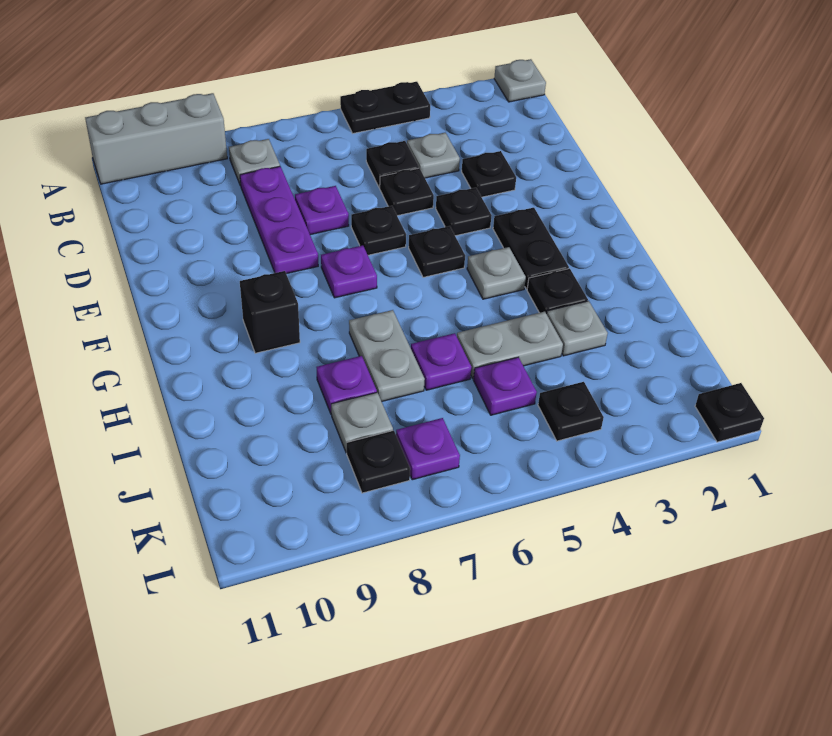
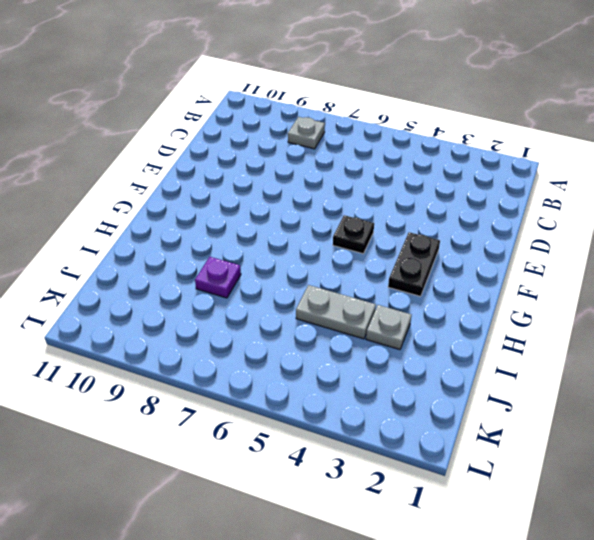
none -> grey plate A1 level 1
none -> black plate A4:A5 level 1
none -> grey brick A9:A11 level 1

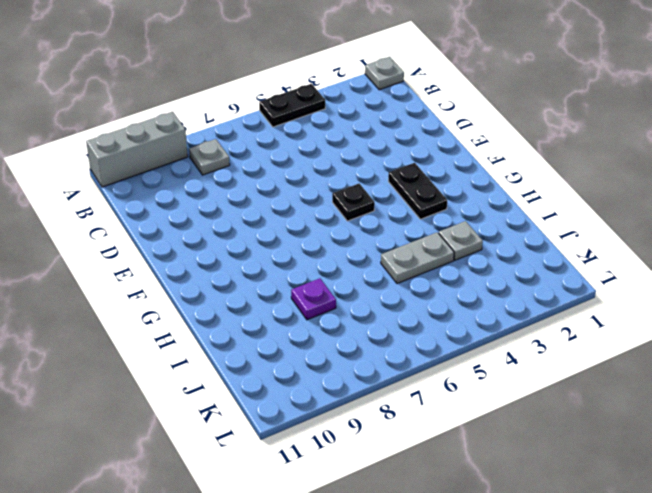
none -> grey plate C4 level 1
none -> black plate C5 level 1
none -> purple plate C8:E8 level 1

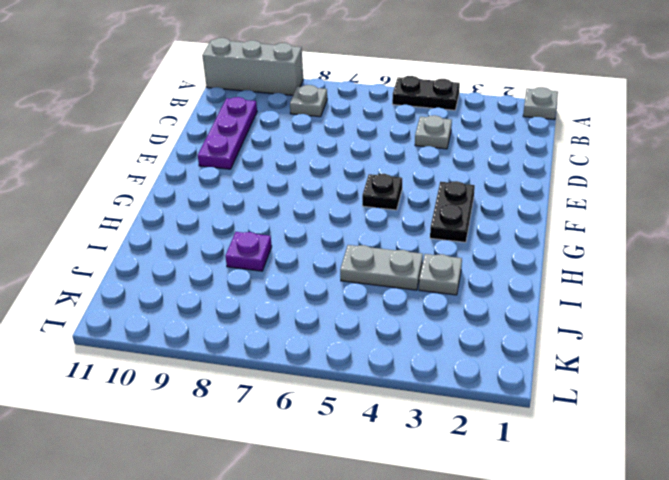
purple plate C10:E10 level 1 -> purple plate C8:E8 level 1
none -> black plate C5 level 1
none -> black plate D3 level 1
none -> black plate D5 level 1

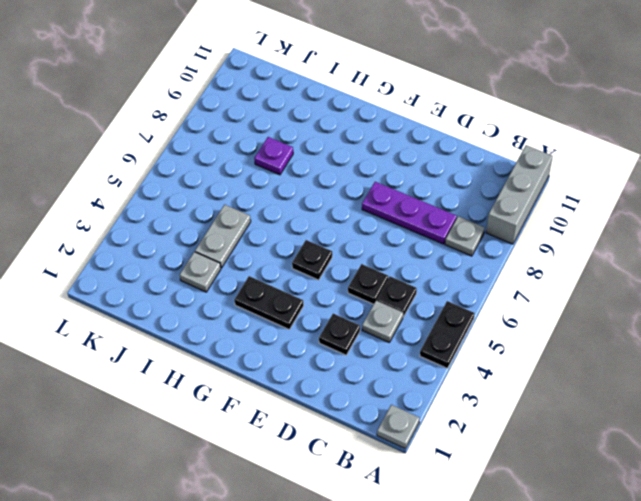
none -> purple plate D7 level 1
none -> black plate E4 level 1
none -> black plate E6 level 1

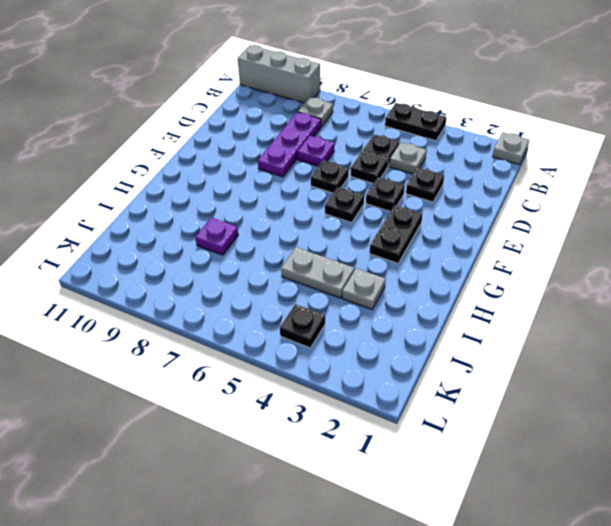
none -> purple plate F7 level 1
none -> grey plate G4 level 1
none -> black brick G9 level 1

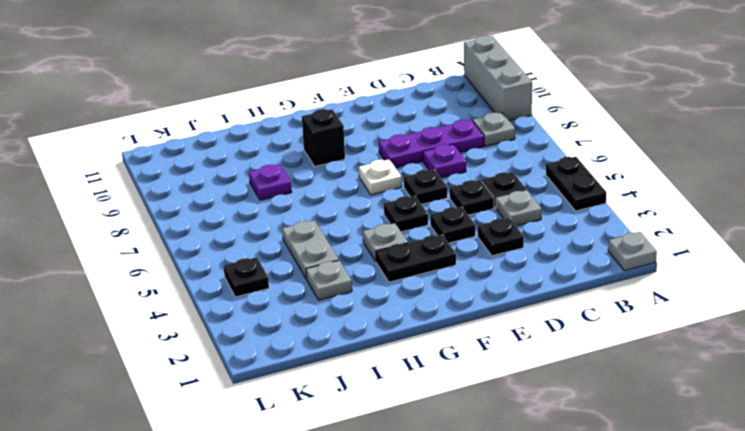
white plate F7 level 1 -> purple plate F7 level 1
none -> black plate H3 level 1
none -> grey plate H7:I7 level 1
none -> purple plate I6 level 1

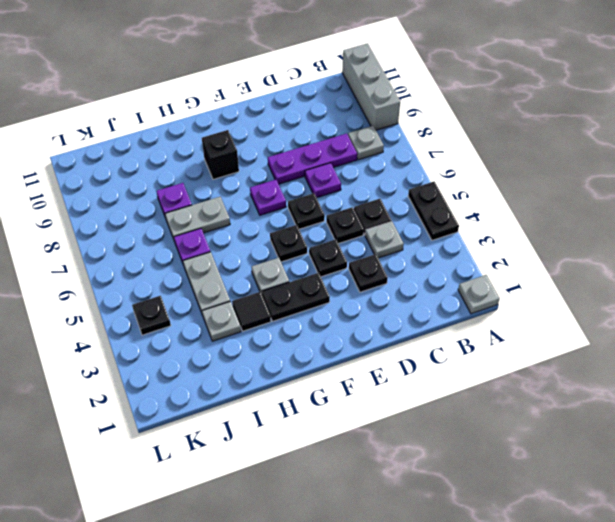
black tile H3 level 1 -> black plate H3 level 1
none -> purple plate J5 level 1
none -> grey plate J8 level 1
none -> purple plate K7 level 1

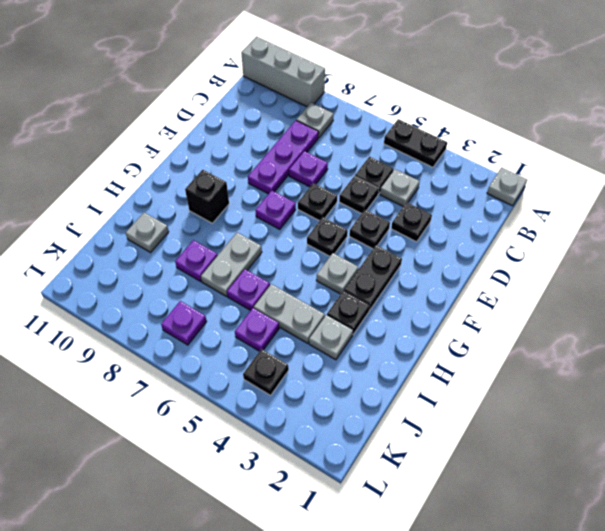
grey plate I10 level 1 -> grey plate J8 level 1
none -> black plate K8 level 1
none -> black plate L1 level 1

